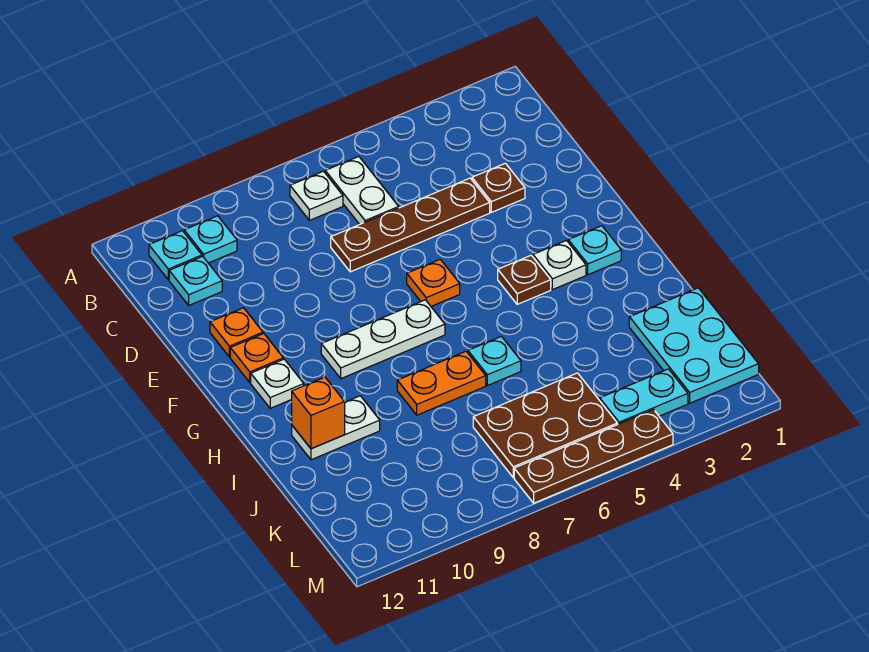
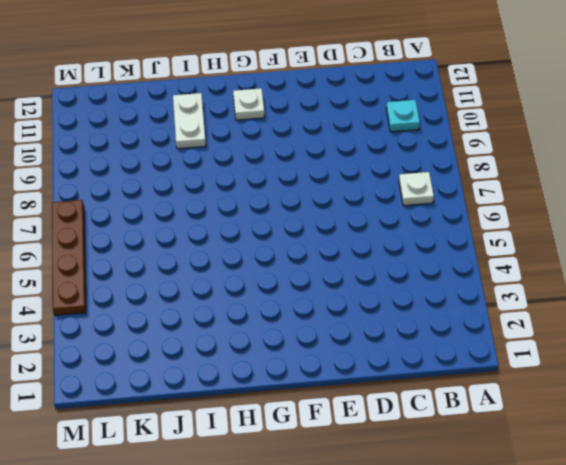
none -> white plate B6:C6 level 1
none -> cyan plate B11 level 1
none -> cyan plate C11 level 1

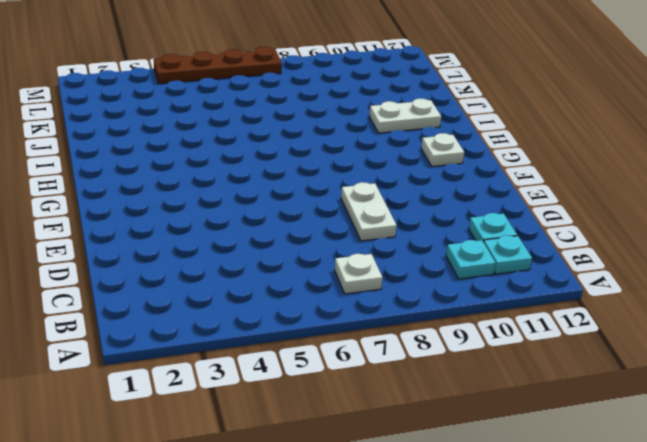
white plate D8:E8 level 1 -> white plate B6:C6 level 1
none -> brown plate D3 level 1
none -> brown plate D4:D7 level 1
none -> orange plate E11 level 1

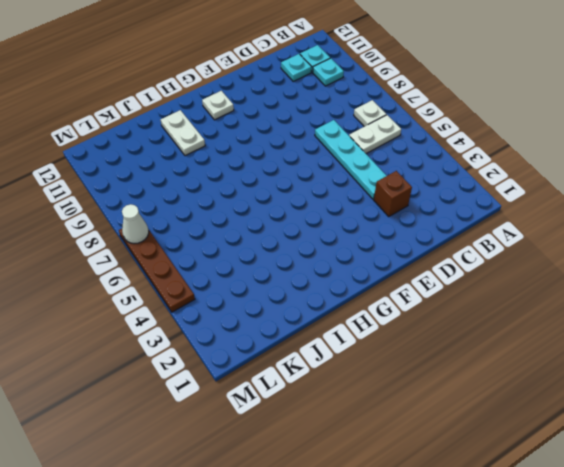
brown brick D3 level 1 -> brown plate D3 level 1
cyan plate D4:D7 level 1 -> brown plate D4:D7 level 1
white cone M7 level 2 -> none
none -> orange plate E11 level 1
none -> orange plate F6 level 1
none -> orange plate F11 level 1

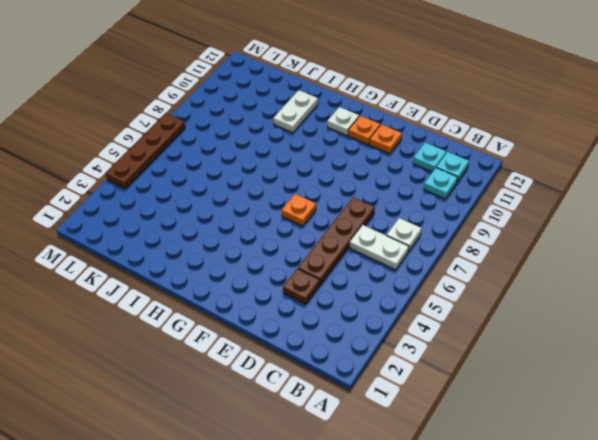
none -> cyan plate G2 level 1
none -> white plate G3 level 1
none -> brown plate G4 level 1

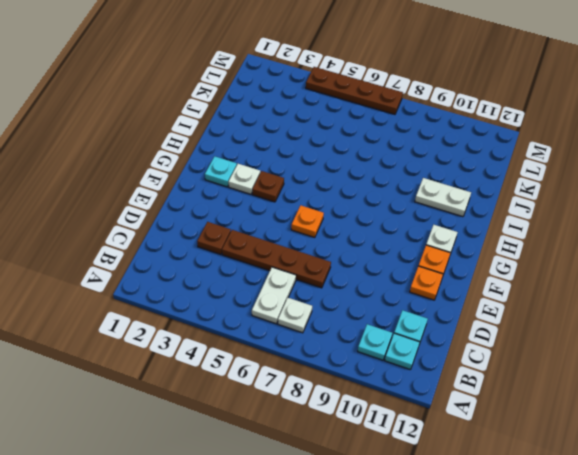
none -> white plate G7:G9 level 1
none -> cyan plate I6 level 1
none -> orange plate I7:I8 level 1

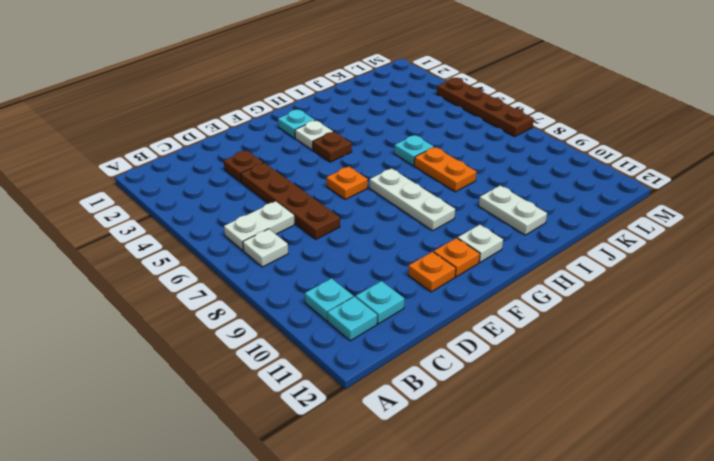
none -> cyan plate J1:L2 level 1
none -> brown plate K5:L7 level 1
none -> cyan plate L3:L4 level 1

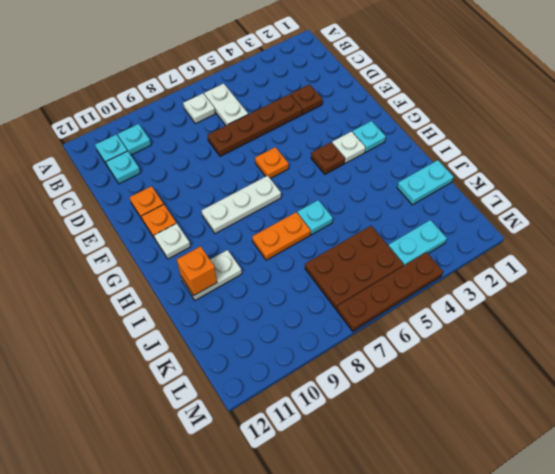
cyan plate J1:J2 level 1 -> cyan plate J1:L2 level 1

